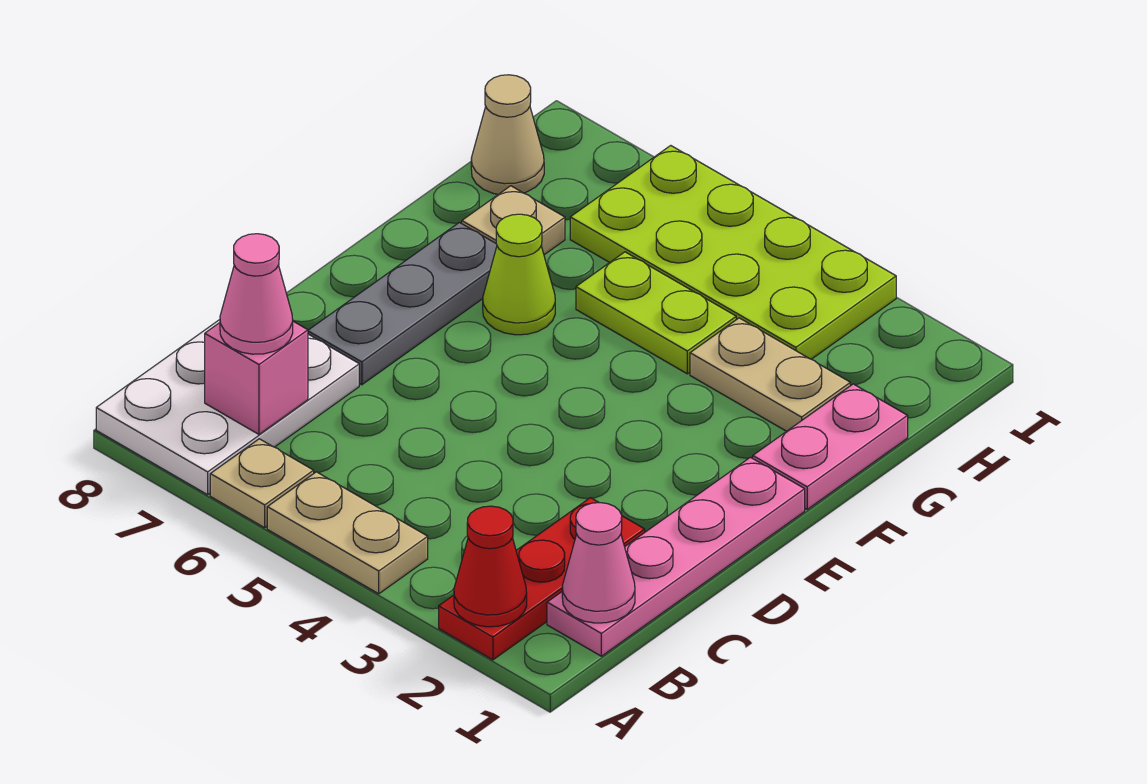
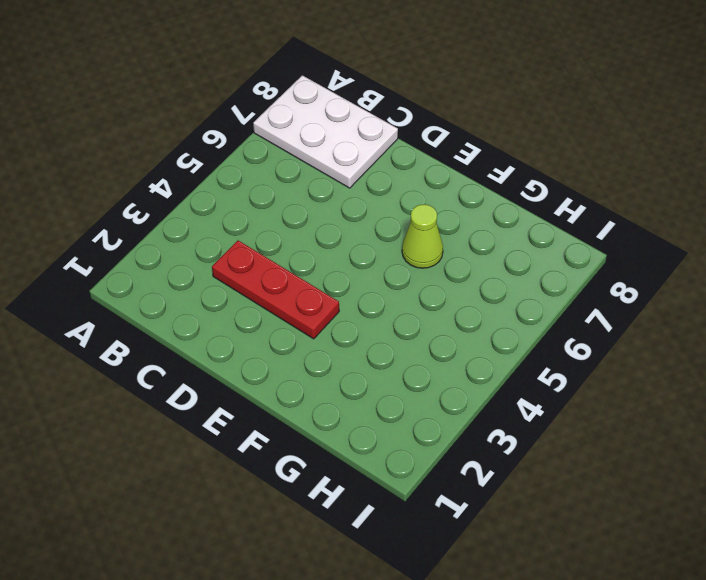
red plate C3:E3 level 1 -> red plate A2:C2 level 1
none -> tan plate A4:A5 level 1
none -> tan plate A6 level 1
none -> pink plate B1:E1 level 1

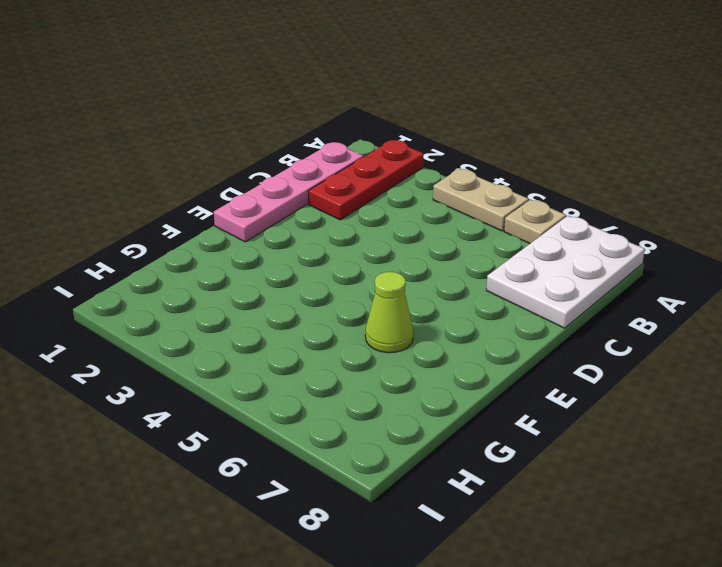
none -> grey plate D7:F7 level 1
none -> pink plate F1:G1 level 1
none -> tan plate G2:G3 level 1

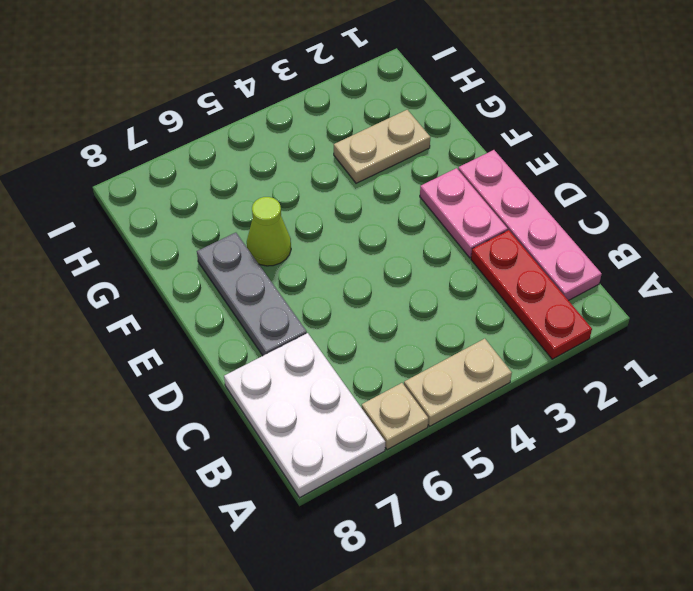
pink plate D2:E2 level 1 -> pink plate F1:G1 level 1
none -> lime plate G4:G5 level 1
none -> tan plate G7 level 1
none -> lime plate H3:I6 level 1

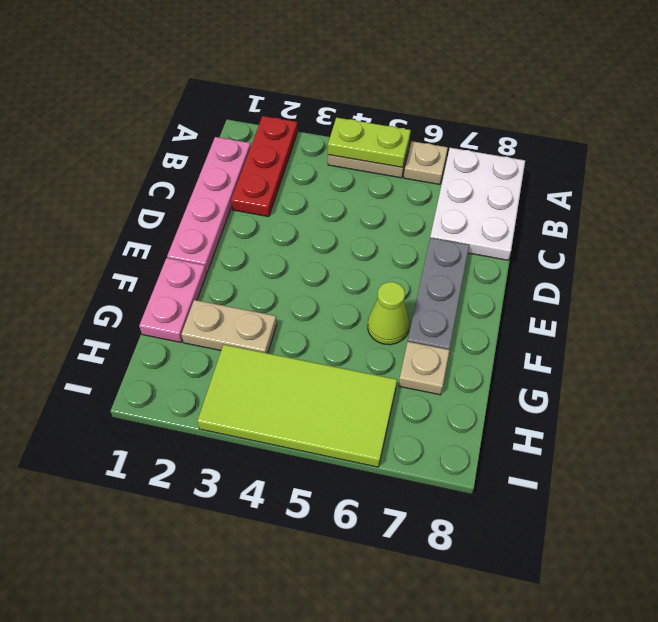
lime plate A4:A5 level 2 -> lime plate G4:G5 level 1
lime tile H3:I6 level 1 -> lime plate H3:I6 level 1
none -> tan cone H8 level 1
none -> red cone A2 level 2
none -> pink cone B1 level 2

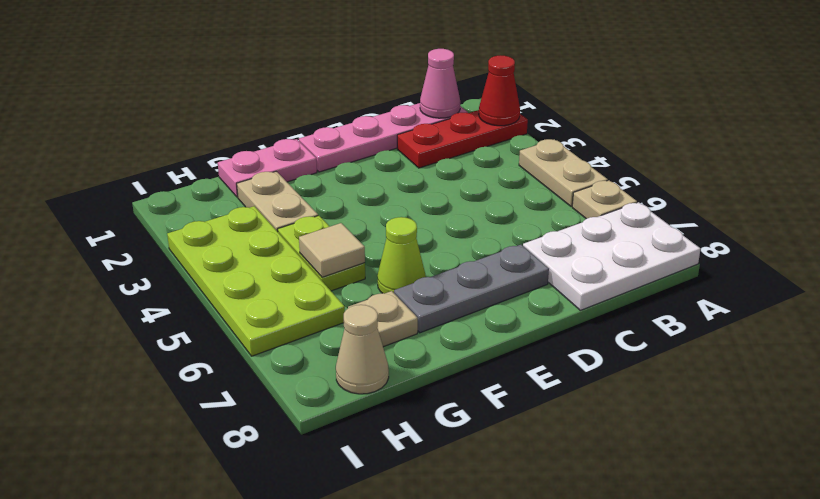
tan tile G5 level 2 -> none
none -> pink brick B7 level 2
none -> pink cone B7 level 3

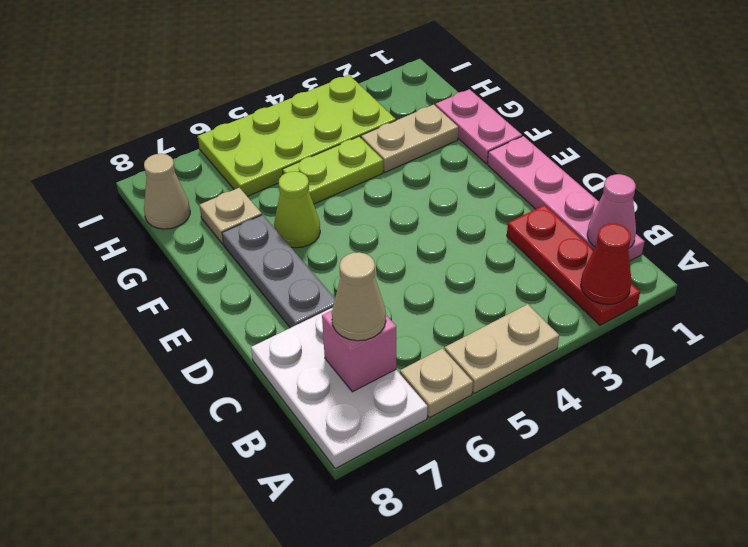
tan cone B7 level 3 -> pink cone B7 level 3

